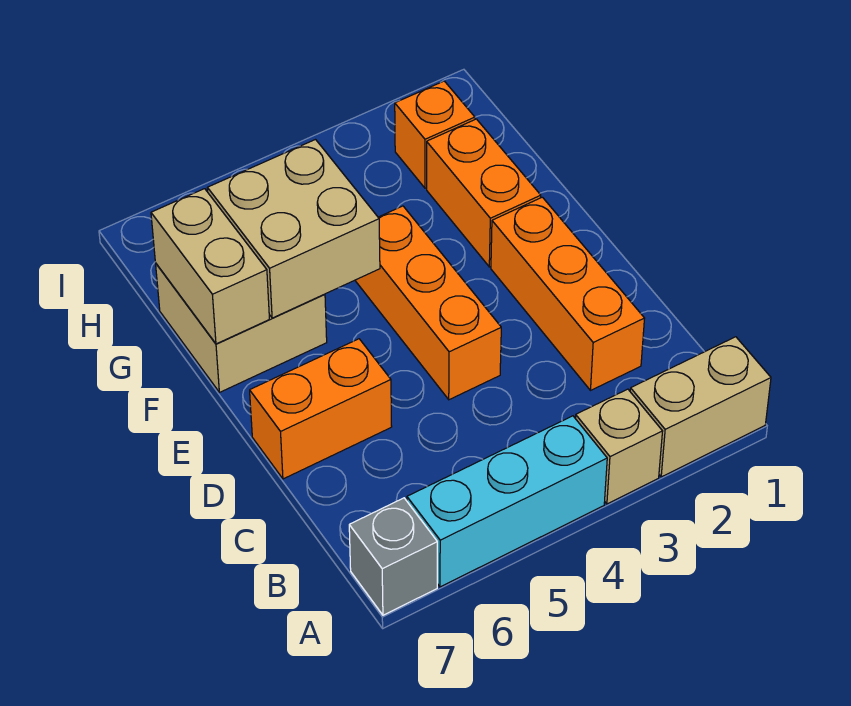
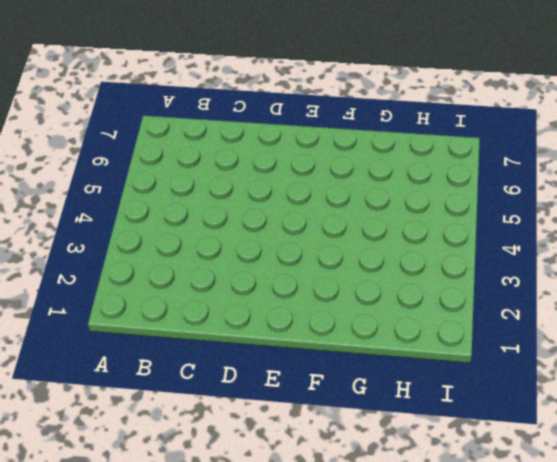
none -> tan brick A1:A2 level 1
none -> tan brick A3 level 1
none -> cyan brick A4:A6 level 1

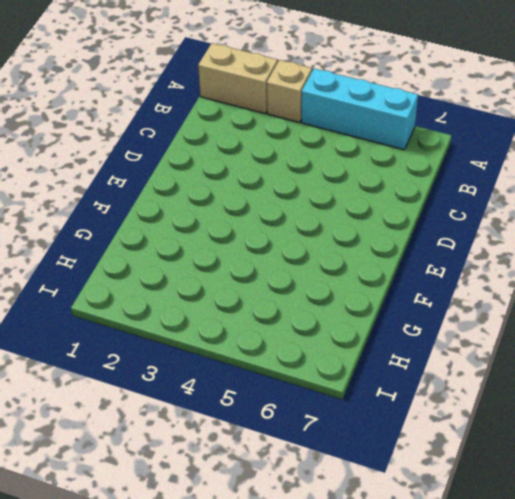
none -> grey brick A7 level 1
none -> orange brick C2:E2 level 1
none -> orange brick D4:F4 level 1

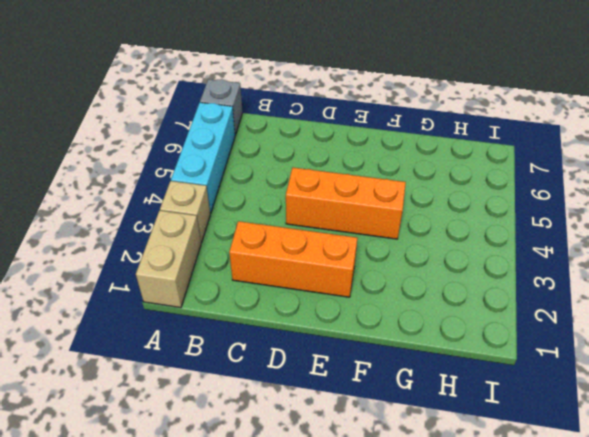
none -> orange brick D6:D7 level 1
none -> orange brick F2:G2 level 1
none -> tan brick F6:G7 level 1

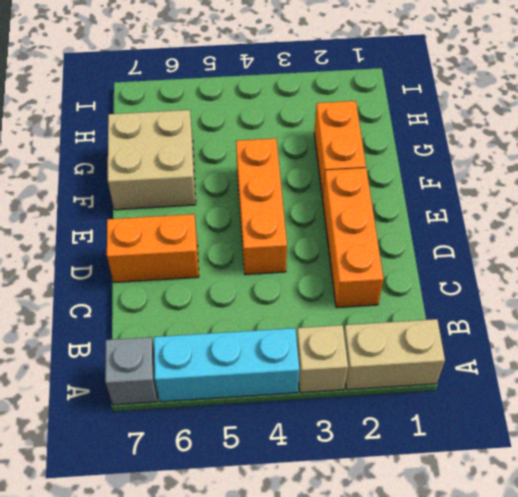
none -> orange brick H2 level 1
none -> tan brick F5:G6 level 2
none -> tan brick F7:G7 level 2

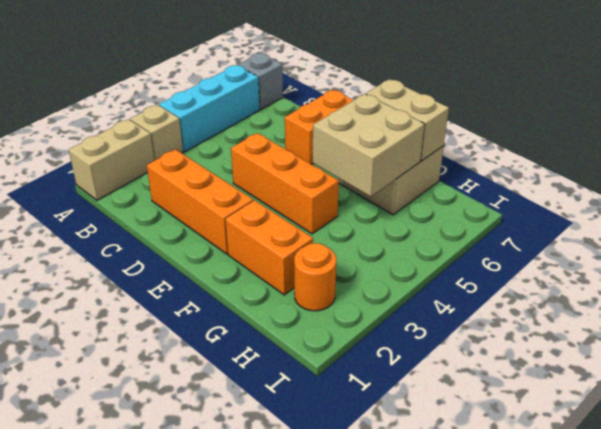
orange round brick H2 level 1 -> orange brick H2 level 1

